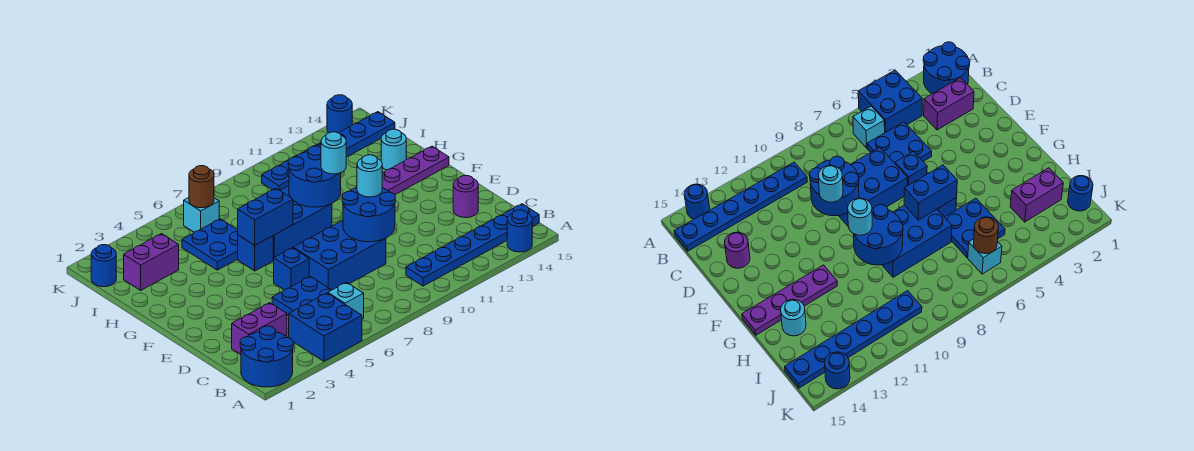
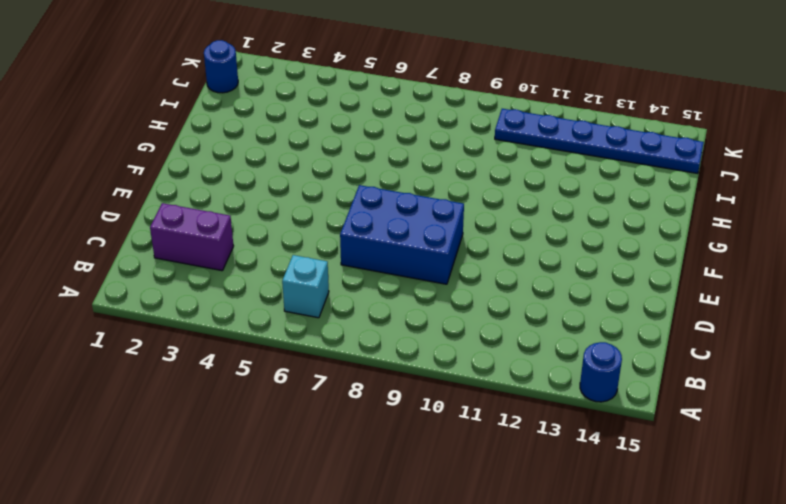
none -> blue round brick A1:B2 level 1
none -> blue brick A4:B5 level 1
none -> blue plate B10:B15 level 1

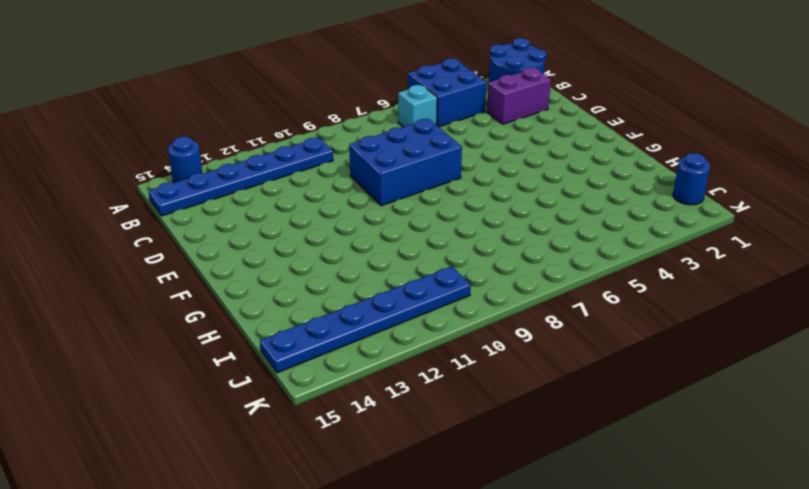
none -> blue plate C5:D6 level 1
none -> purple round brick D14 level 1
none -> blue brick E6 level 1

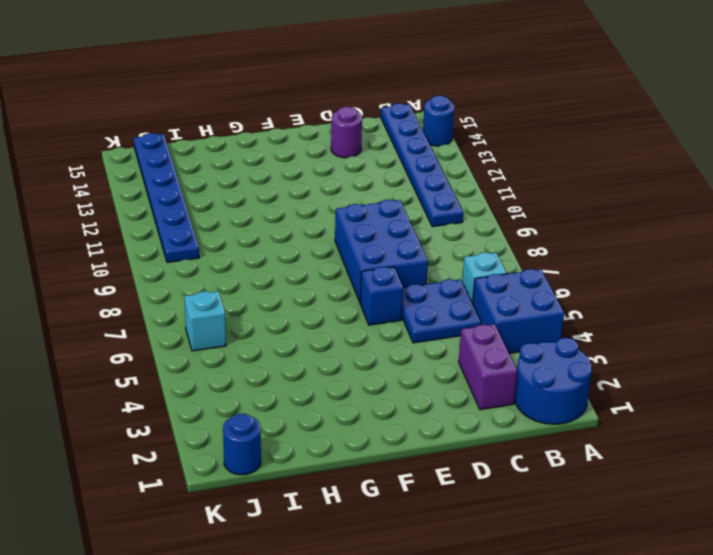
none -> blue brick G6 level 1
none -> blue brick G7:H9 level 1
none -> purple plate G12:G15 level 1

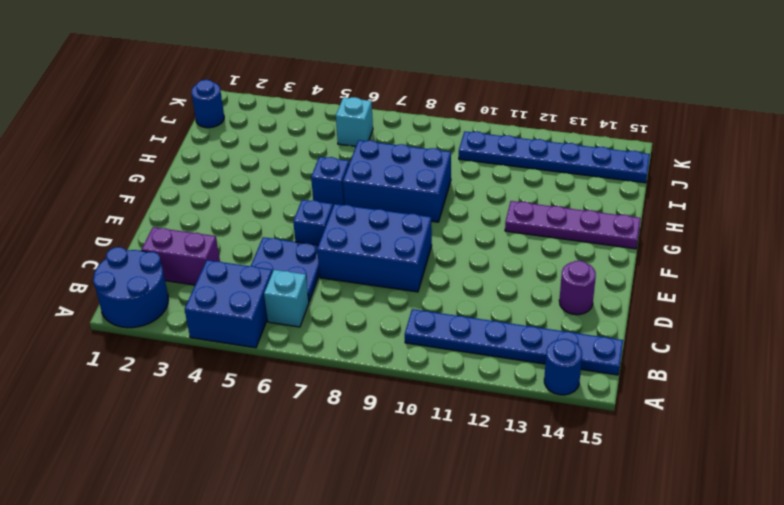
none -> blue plate H5:I6 level 1
none -> cyan round brick H14 level 1
none -> purple brick I2:I3 level 1

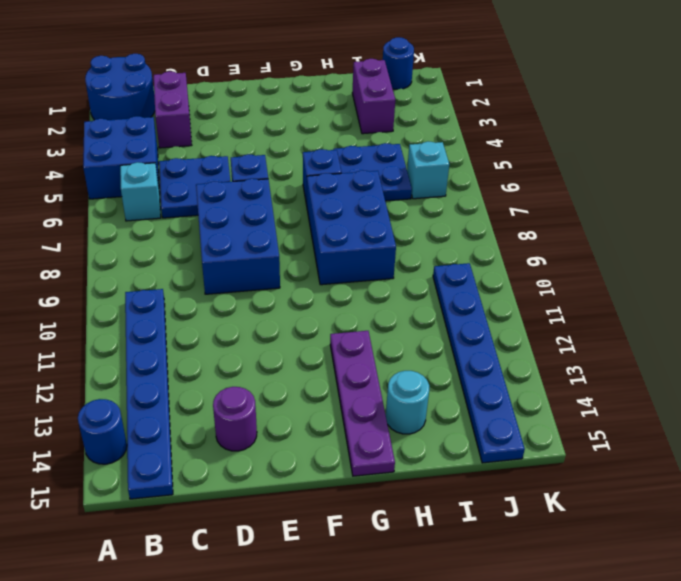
none -> blue round brick K14 level 1
none -> blue round brick D9:E10 level 2
none -> blue brick G6:G7 level 2

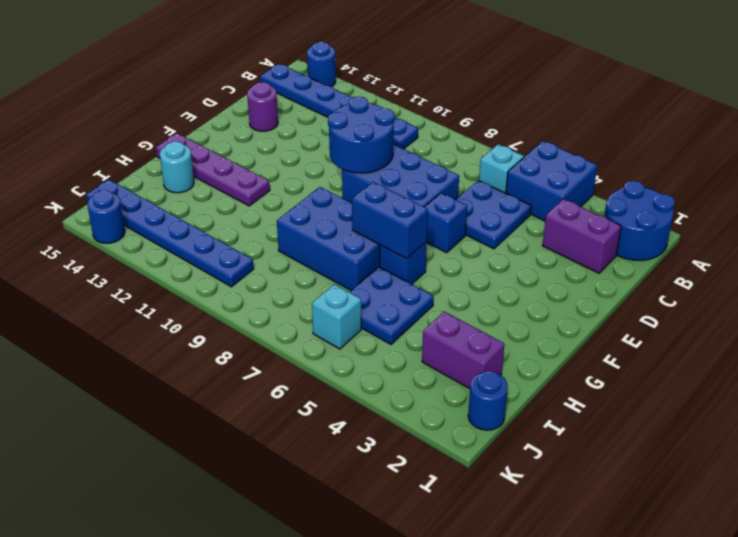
none -> blue round brick G9:H10 level 2
none -> brown round brick J6 level 2
none -> cyan round brick E10 level 3

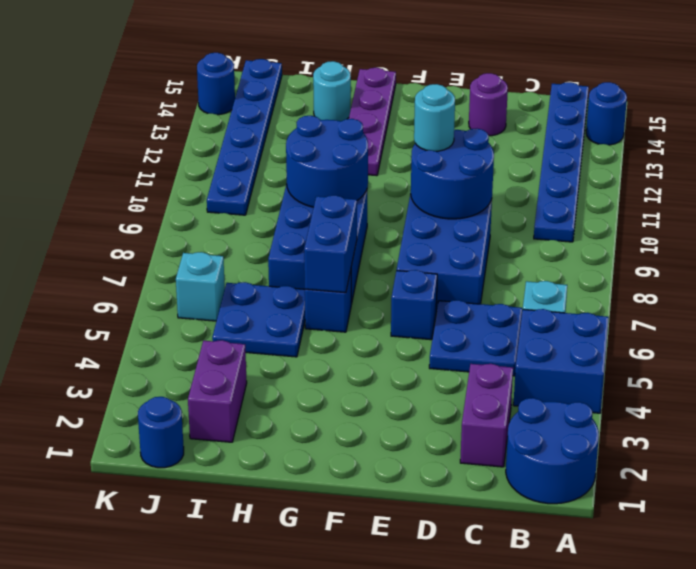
none -> brown round brick J6 level 2
none -> cyan round brick G10 level 3

